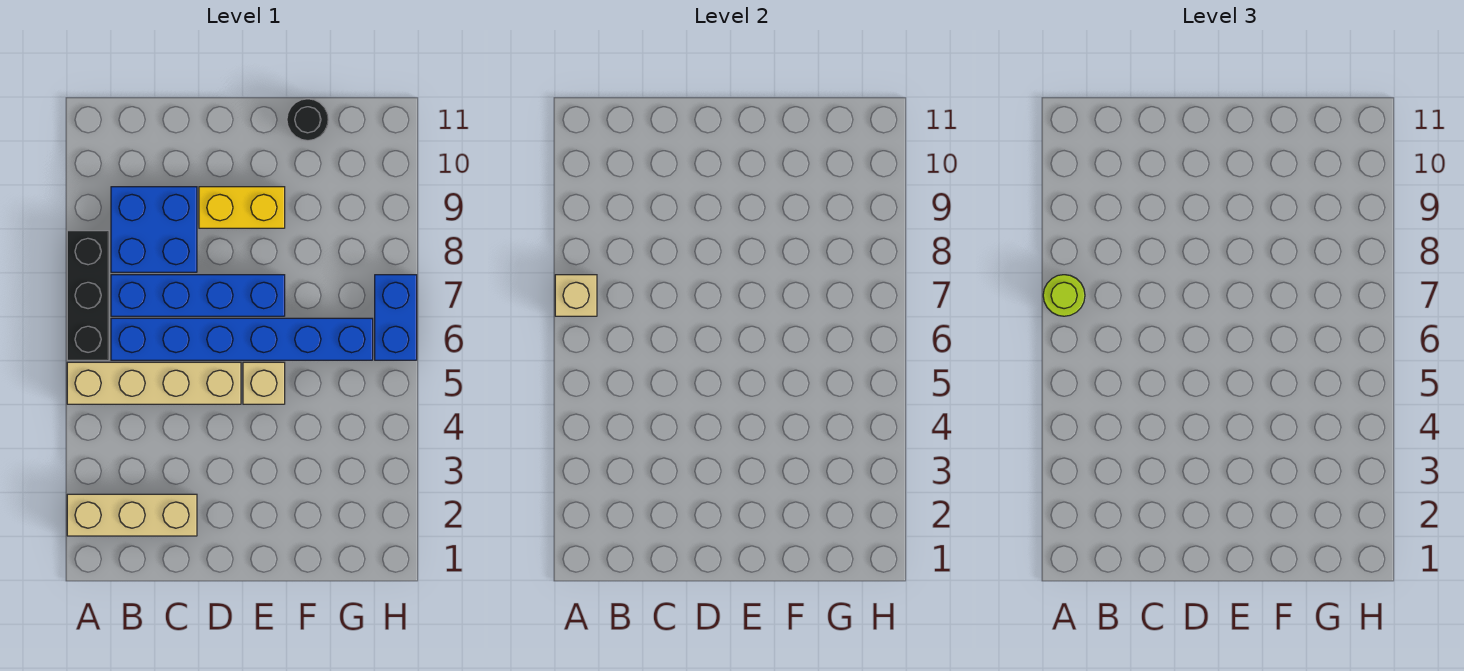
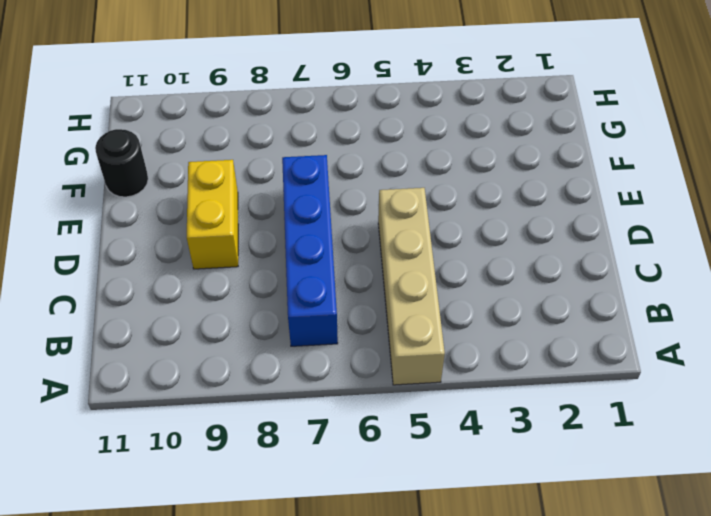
none -> tan brick A2:C2 level 1
none -> black brick A6:A8 level 1
none -> blue brick B6:G6 level 1

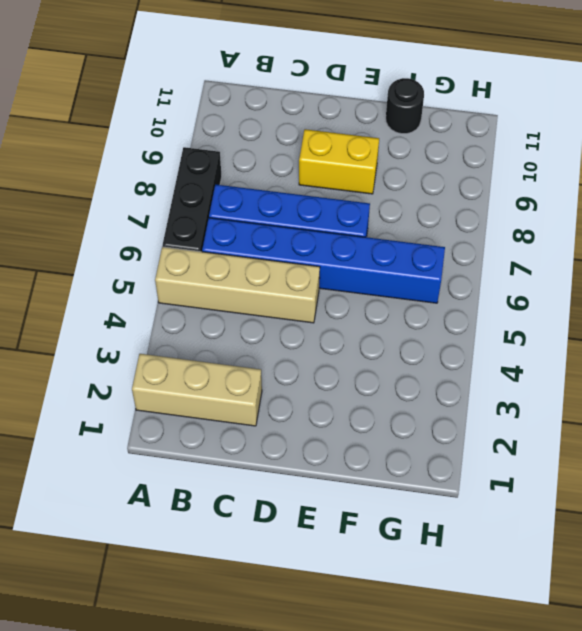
none -> blue brick B8:C9 level 1
none -> tan brick E5 level 1
none -> blue brick H6:H7 level 1

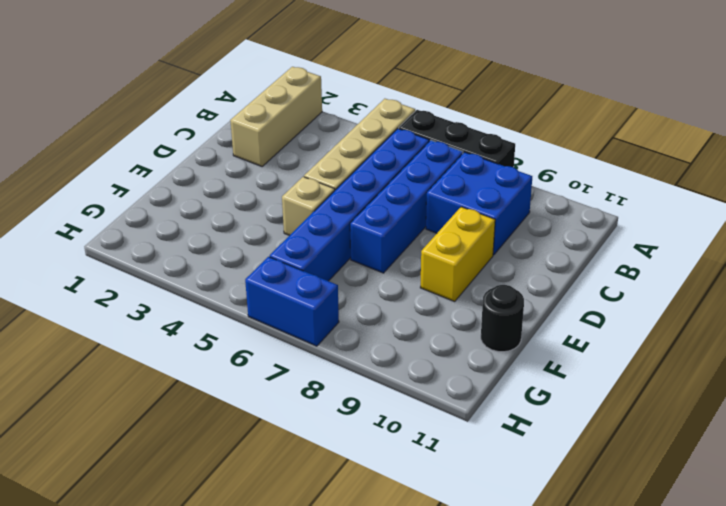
none -> tan brick A7 level 2
none -> lime round brick A7 level 3

